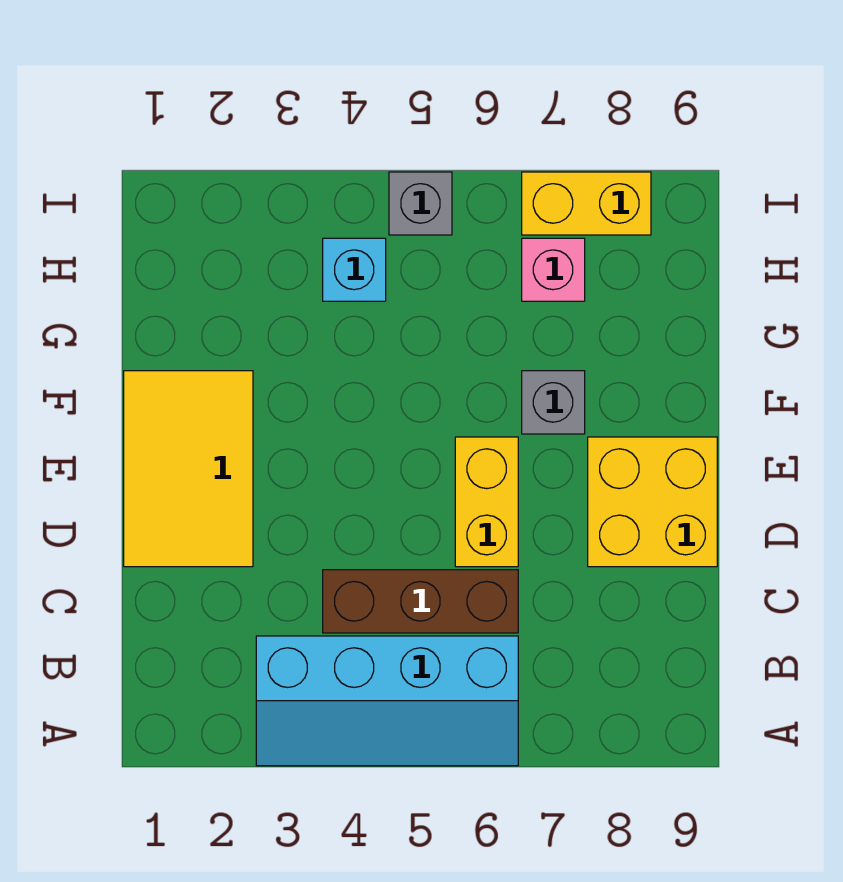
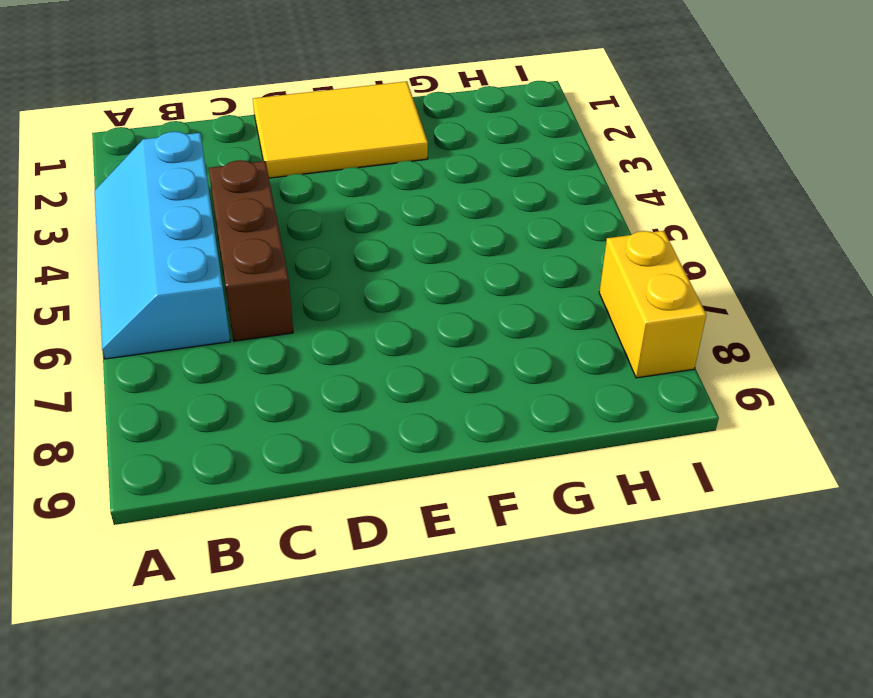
none -> yellow brick D6:E6 level 1
none -> yellow brick D8:E9 level 1

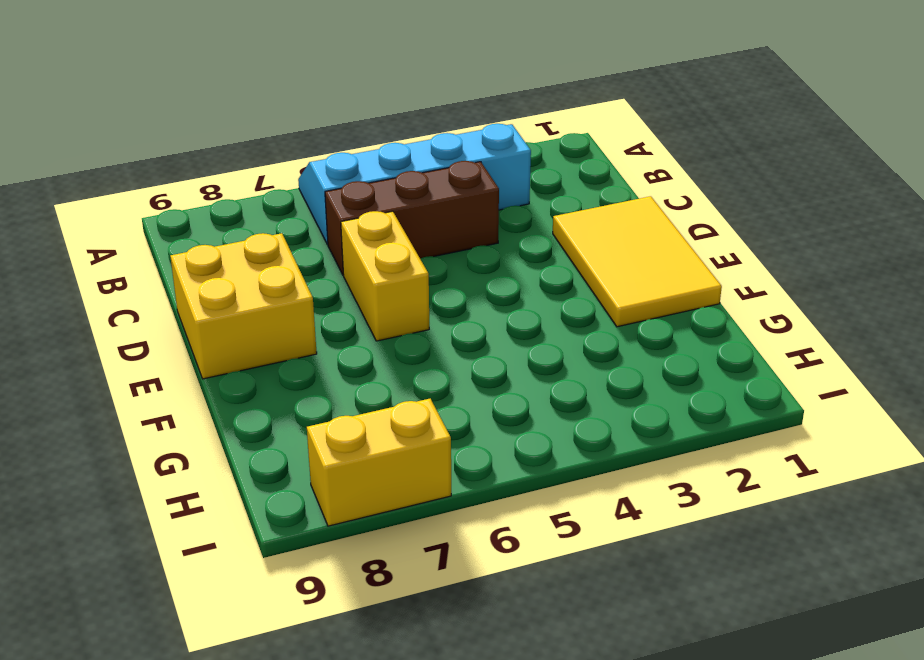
none -> grey brick F7 level 1
none -> cyan brick H4 level 1

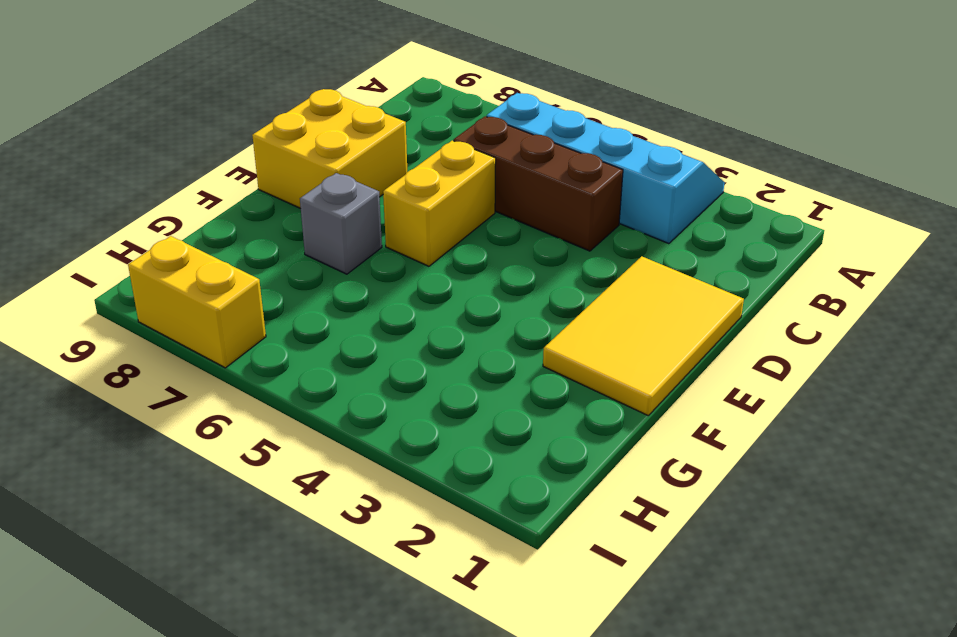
none -> cyan brick H4 level 1
none -> pink brick H7 level 1

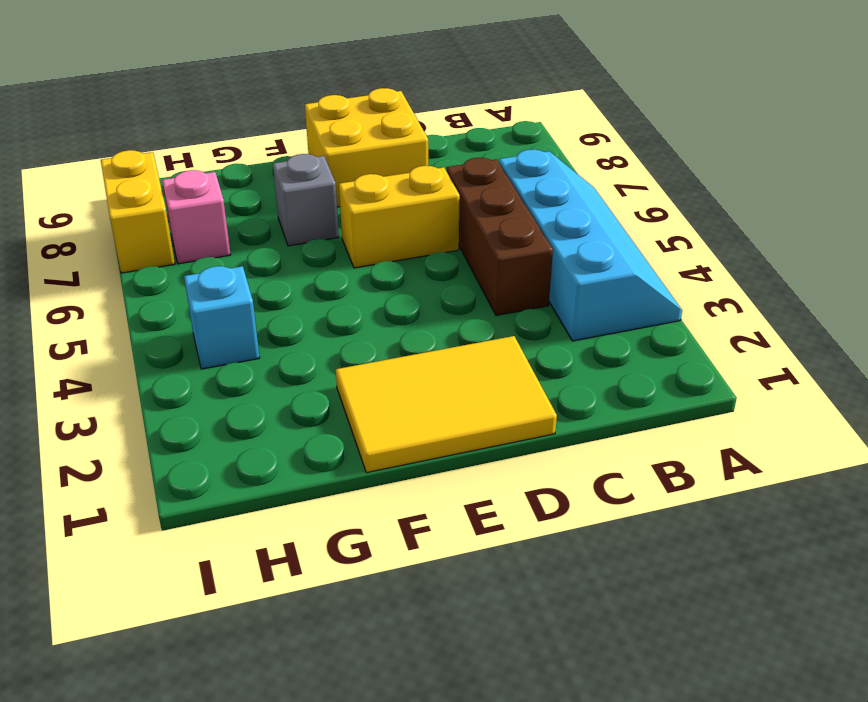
none -> grey brick I5 level 1

